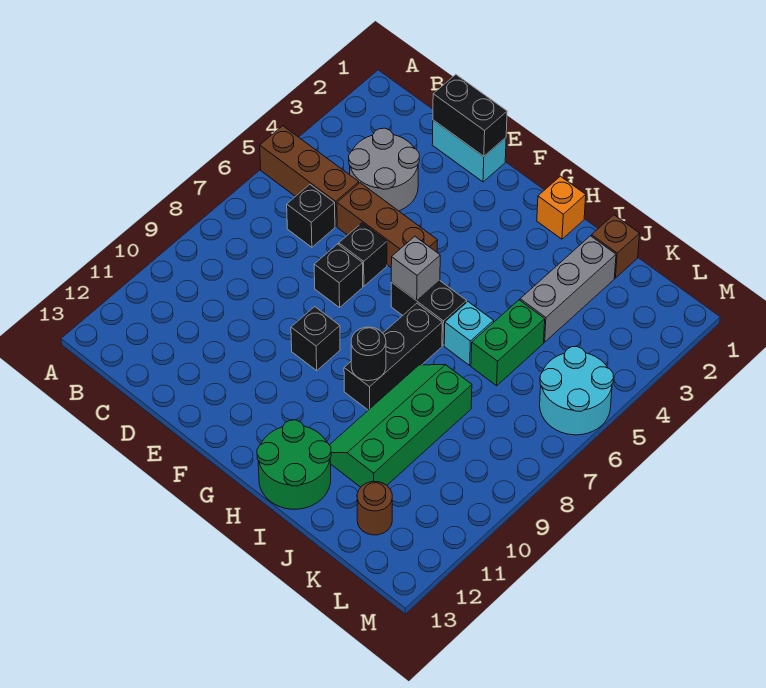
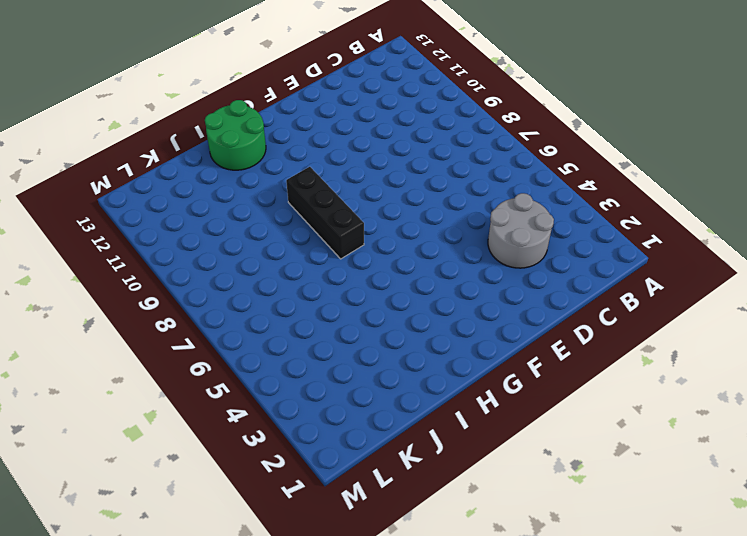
none -> brown brick A5:C5 level 1
none -> black brick C6 level 1
none -> cyan brick D1:E1 level 1

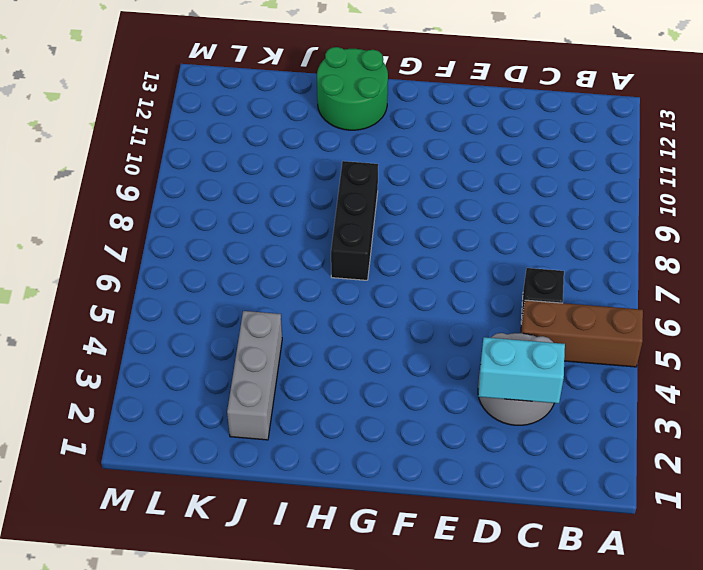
cyan brick C3:D3 level 2 -> cyan brick D1:E1 level 1
none -> brown brick D5:F5 level 1
none -> black brick E6 level 1
none -> black brick E7 level 1

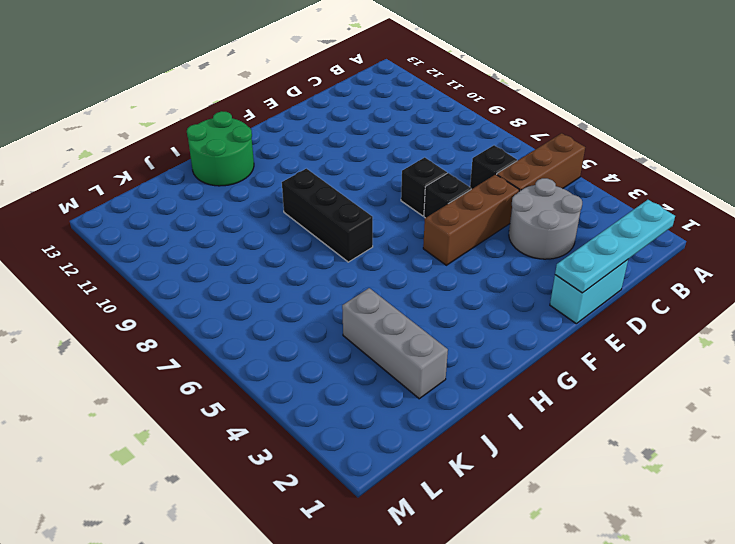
cyan plate B1:E1 level 2 -> black brick D1:E1 level 2
none -> black brick F9 level 1
none -> black brick G6:H6 level 1
none -> orange brick H1 level 1

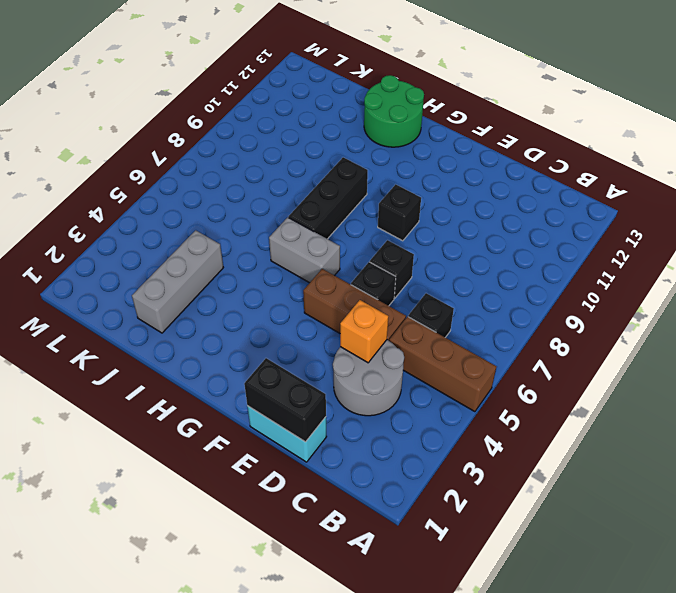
orange brick D4 level 2 -> orange brick H1 level 1
grey brick G6:H6 level 1 -> black brick G6:H6 level 1
none -> cyan brick I6 level 1
none -> green slope I8:J11 level 1 top J
none -> brown brick J1 level 1

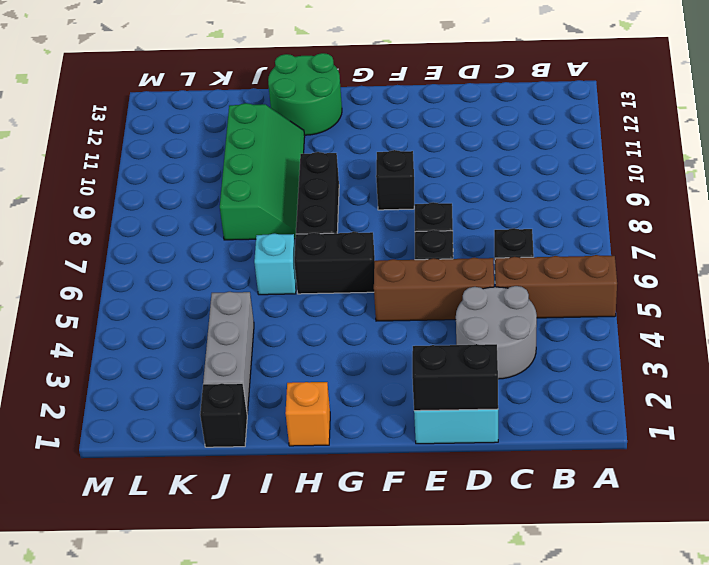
black brick J1 level 1 -> brown brick J1 level 1
none -> green brick J5:J6 level 1
none -> brown round brick K12 level 1
none -> cyan round brick L5:M6 level 1

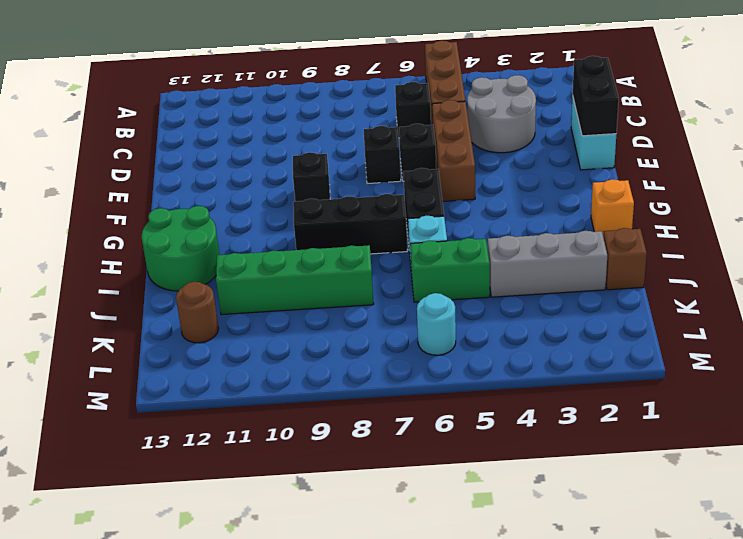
cyan round brick L6 level 1 -> cyan round brick L5:M6 level 1
none -> grey brick G6 level 2
none -> black round brick H9 level 2

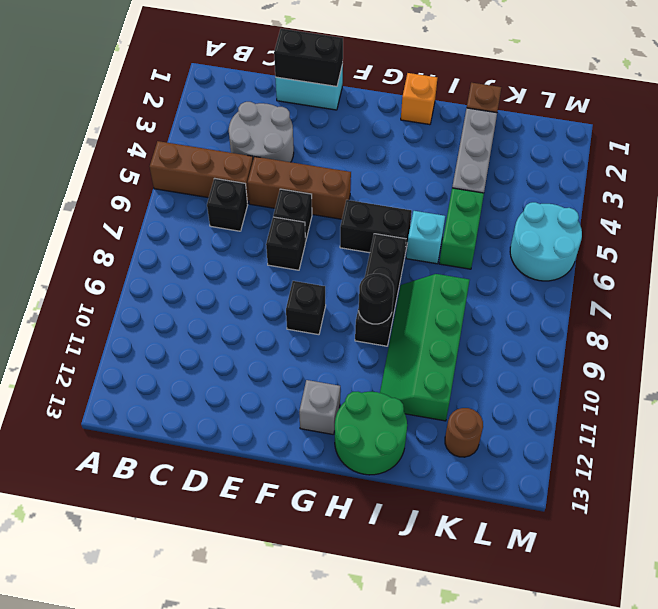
grey brick G12 level 1 -> grey brick G6 level 2

